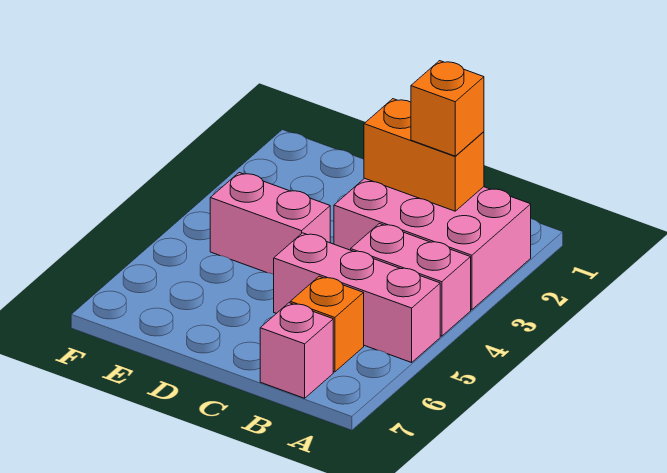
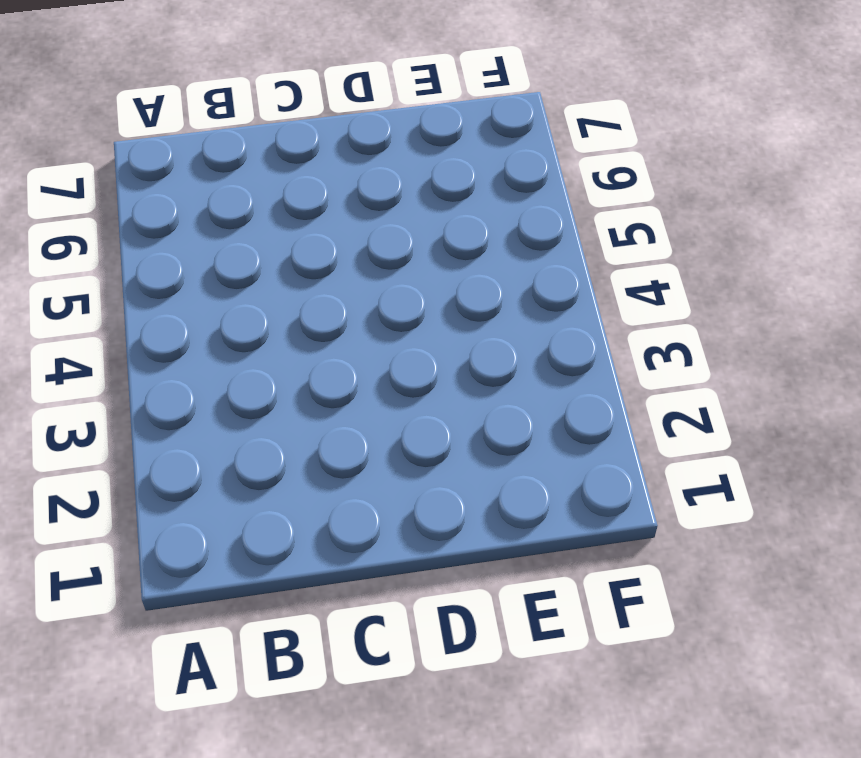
none -> pink brick A2:C3 level 1
none -> pink brick A4:B4 level 1

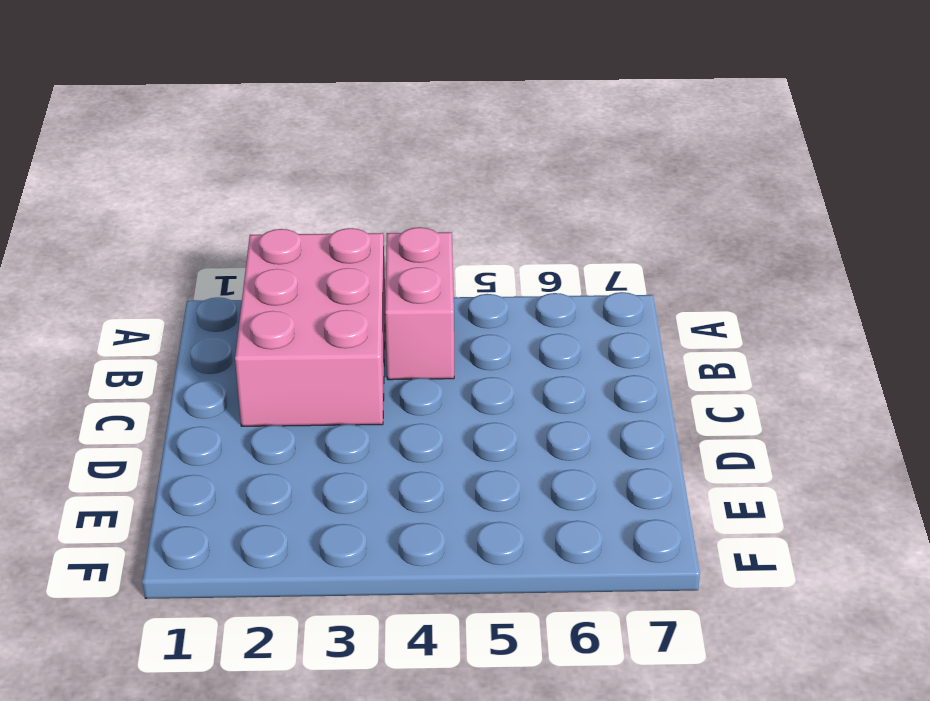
none -> pink brick A5:C5 level 1
none -> orange brick B6 level 1

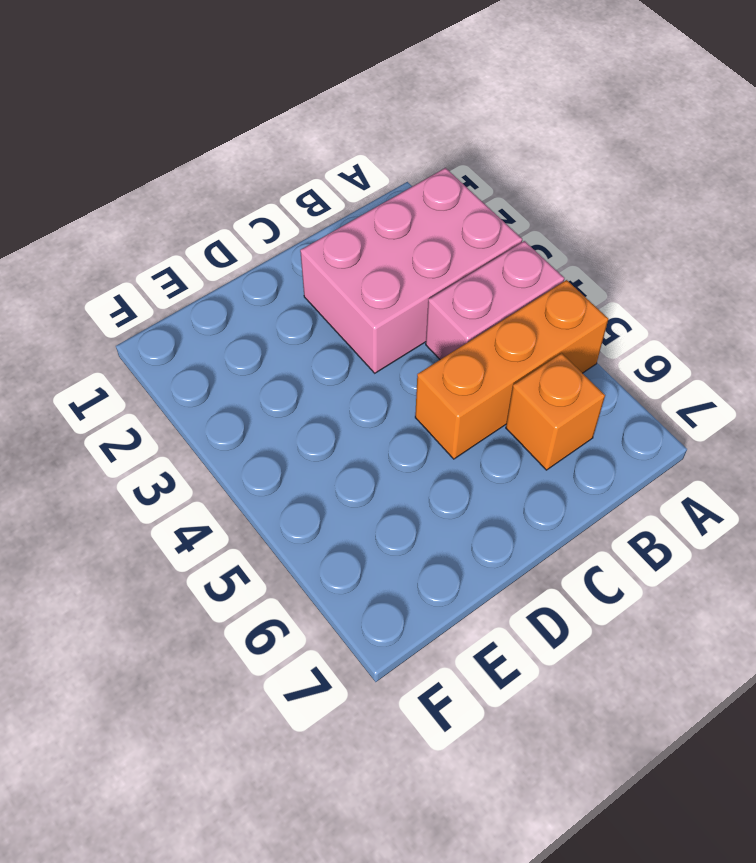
orange brick A5:C5 level 1 -> pink brick A5:C5 level 1
none -> pink brick B7 level 1
none -> pink brick D4:E4 level 1

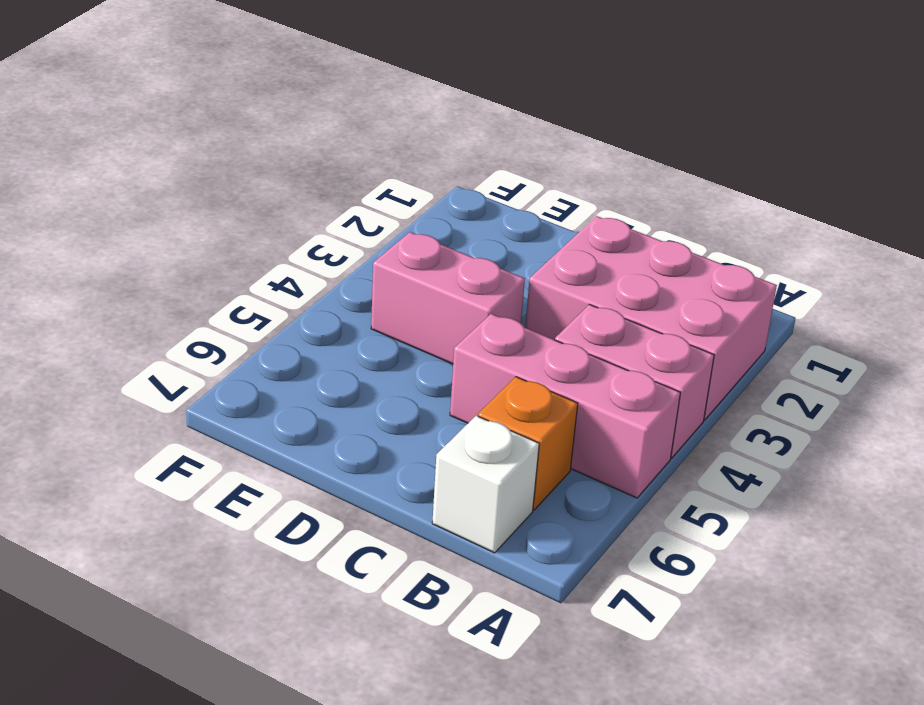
white brick B7 level 1 -> pink brick B7 level 1
none -> orange brick B2:C2 level 2
none -> orange brick B2 level 3

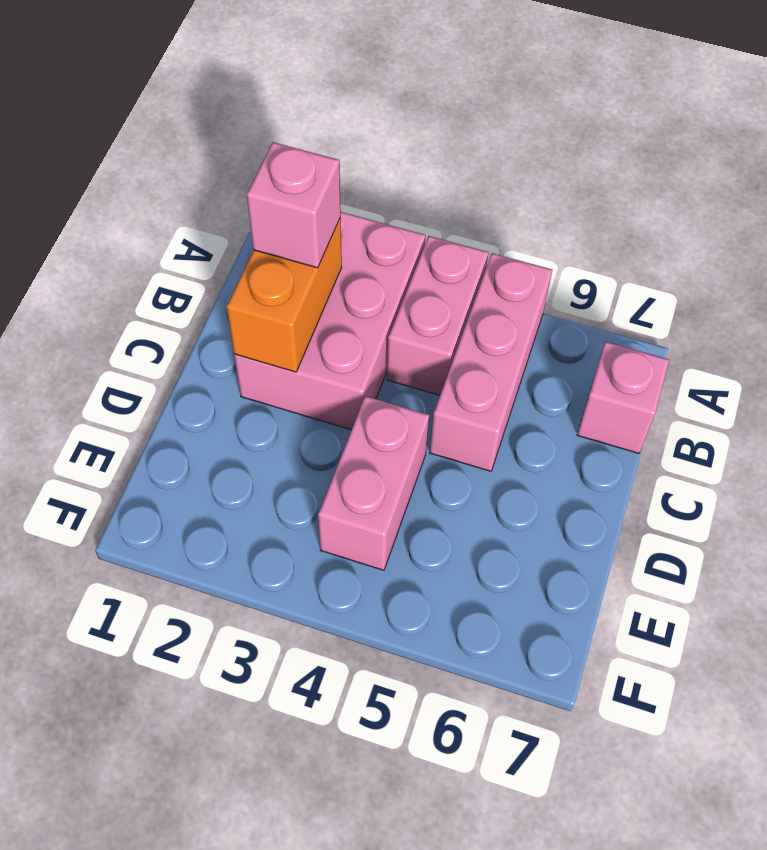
pink brick B2 level 3 -> orange brick B2 level 3
none -> orange brick B6 level 1

